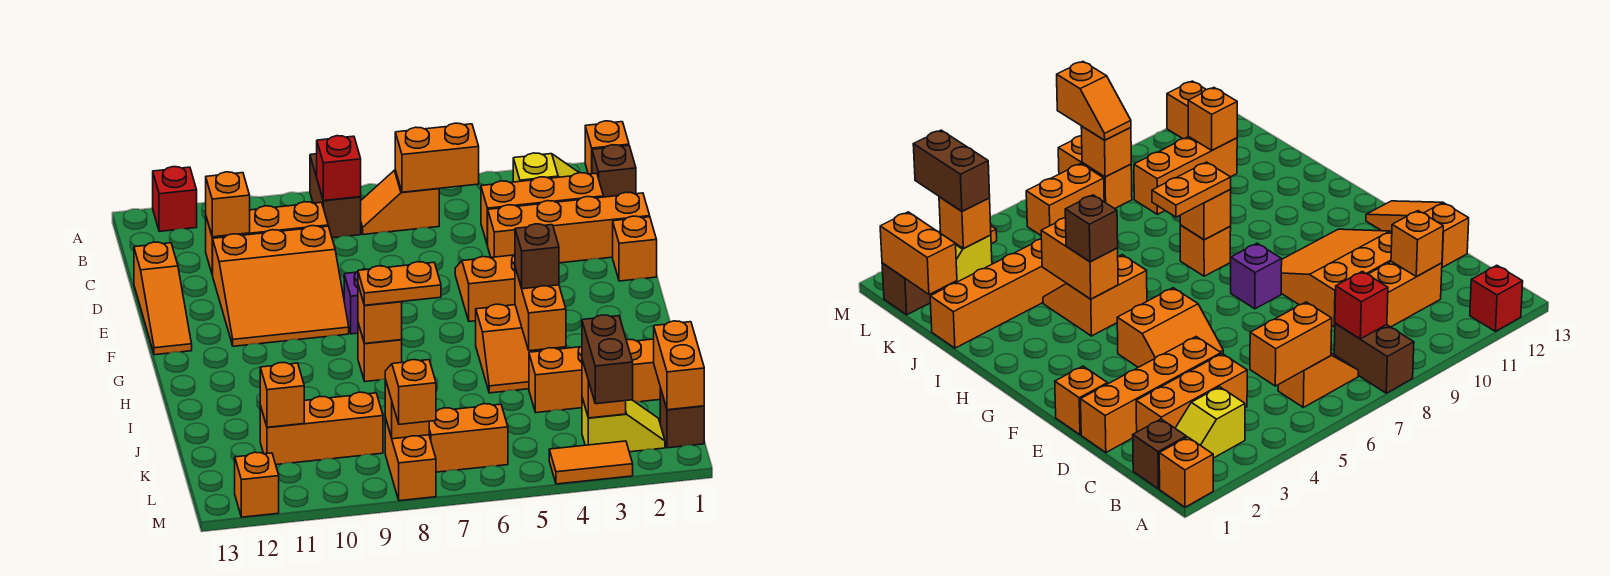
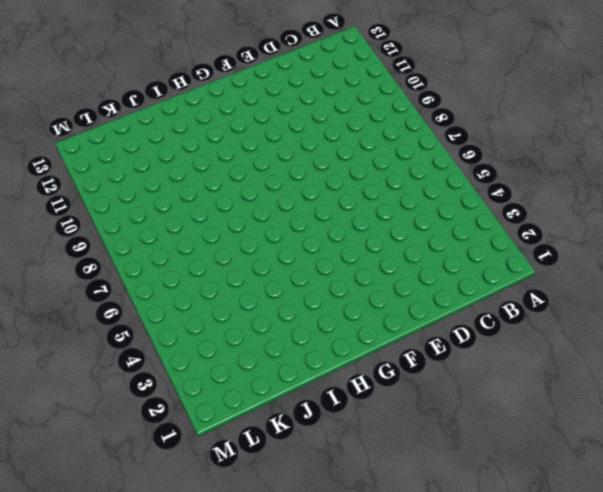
none -> orange brick A1 level 1
none -> brown brick A8:B8 level 1
none -> red brick A12 level 1
none -> brown brick B1 level 1

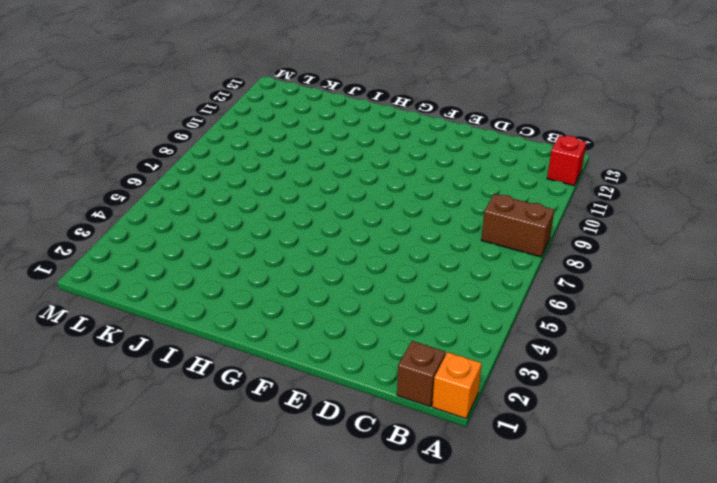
none -> yellow slope B2:B3 level 1 top 3
none -> orange slope B6:B7 level 1 top 6
none -> orange brick C2:C4 level 1
none -> orange brick C9:C11 level 1

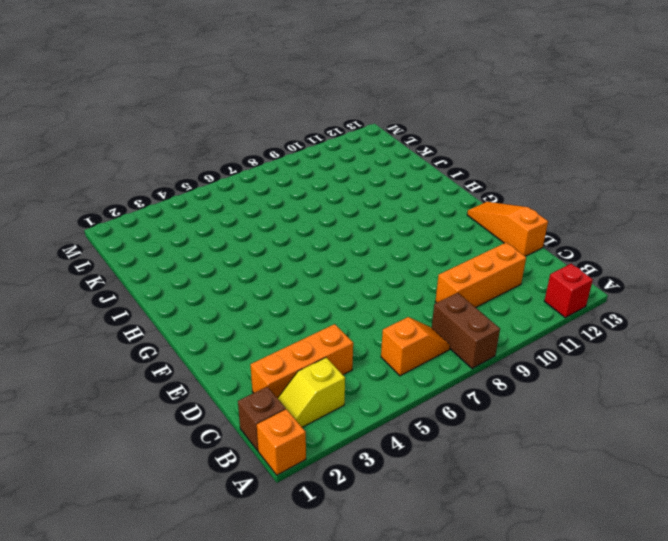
none -> orange brick D1:D4 level 1
none -> orange slope D9:F11 level 1 top D
none -> orange brick E1 level 1
none -> orange slope E4:F5 level 1 top F

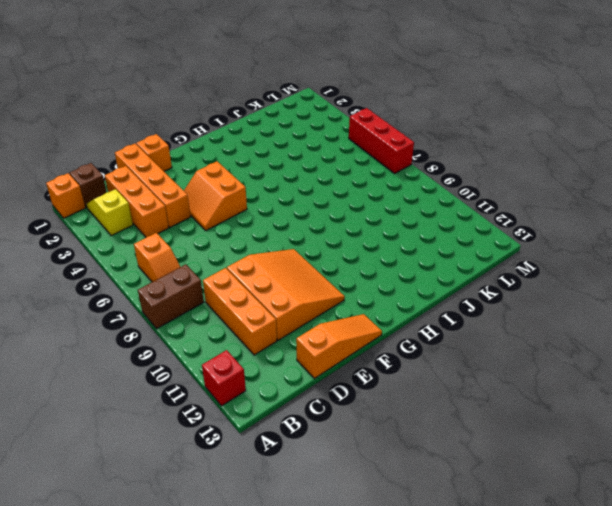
red brick M5:M7 level 1 -> none
none -> purple brick F8 level 1
none -> orange slope H4:I5 level 1 top H
none -> orange brick H8 level 1
none -> orange brick J1:J4 level 1

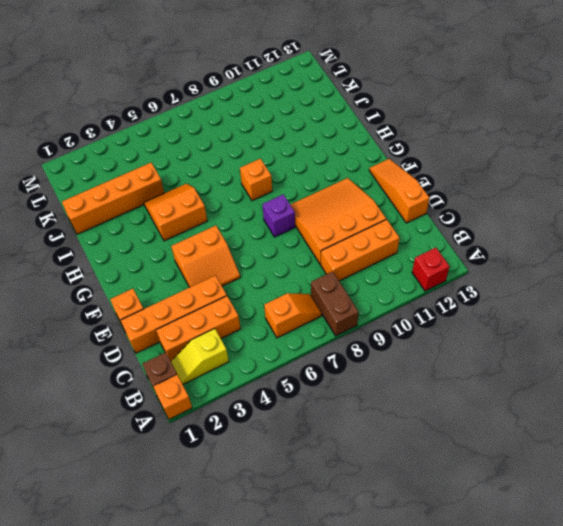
none -> orange brick K9:K11 level 1
none -> brown brick L1 level 1
none -> yellow slope L2:L3 level 1 top 3
none -> orange brick L6:L7 level 1

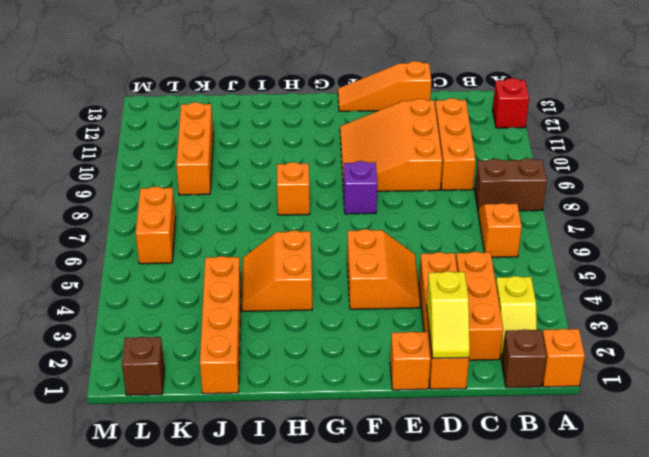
yellow slope D1:D2 level 2 top 2 -> yellow slope L2:L3 level 1 top 3
none -> orange brick L8:M8 level 1
none -> orange tile M3:M4 level 1
none -> orange brick M12 level 1
none -> orange brick B5:B6 level 2

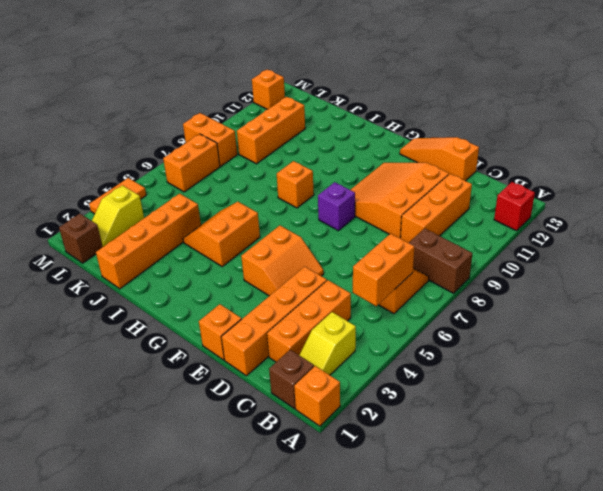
none -> red brick B8 level 2
none -> orange brick C11 level 2
none -> orange brick H4:I4 level 2
none -> orange brick H8 level 2

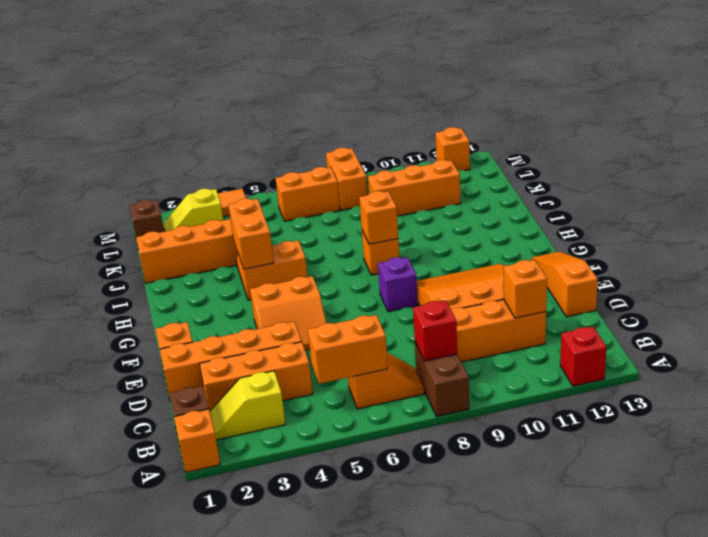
none -> orange brick K1:L1 level 2
none -> orange brick K11 level 2
none -> orange brick L3 level 2
none -> orange brick L8 level 2

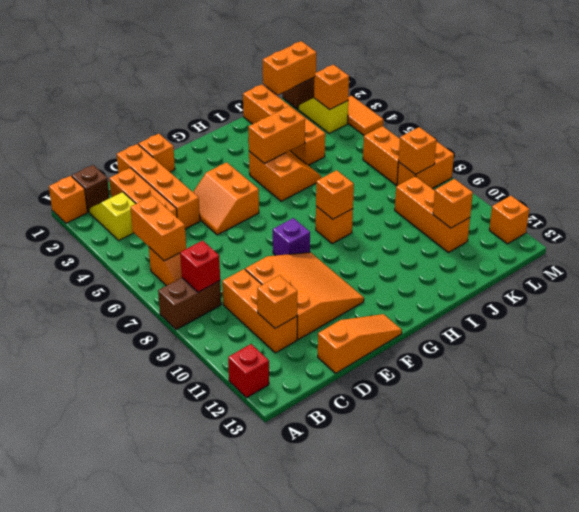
none -> brown brick H4 level 3
none -> orange plate H7:H8 level 3
none -> brown brick L3:M3 level 3
none -> orange slope L8:M8 level 3 top M

